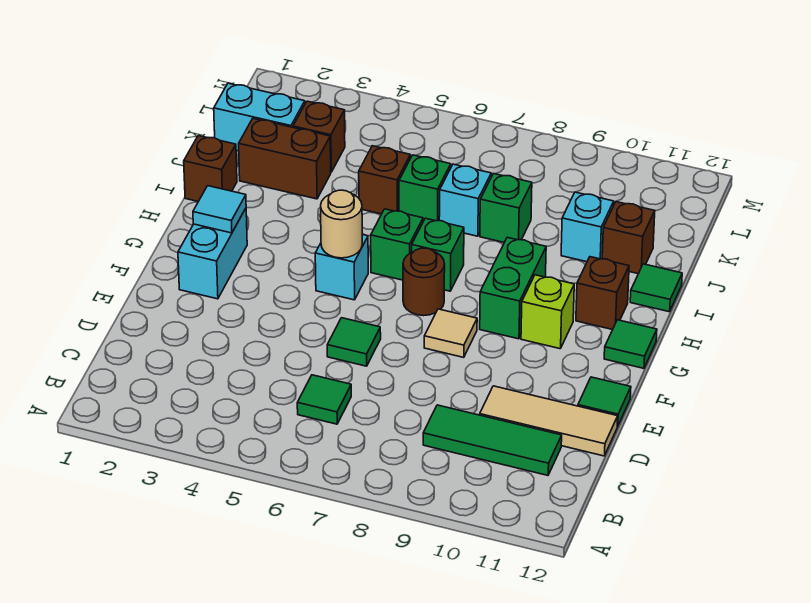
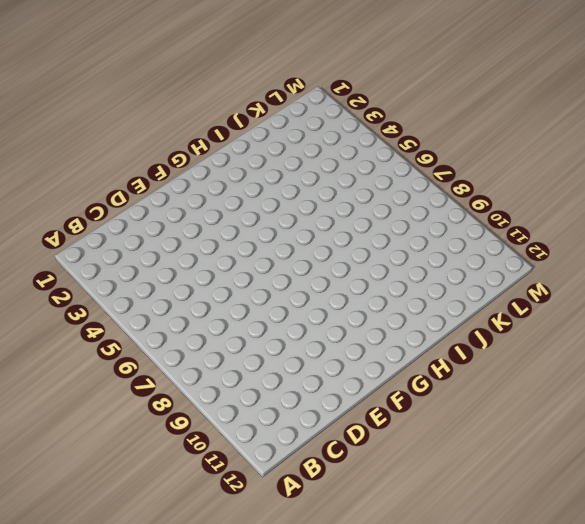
none -> green tile C6 level 1
none -> green tile C9:C11 level 1
none -> tan tile D10:D12 level 1

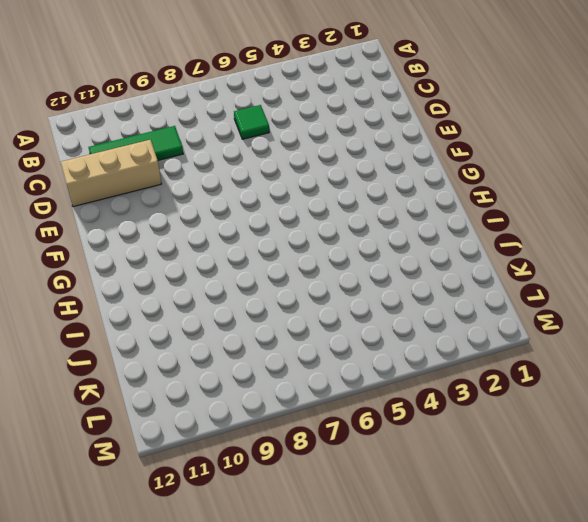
tan brick D10:D12 level 1 -> tan tile D10:D12 level 1
none -> green tile E6 level 1
none -> green tile E12 level 1
none -> cyan brick F2:G2 level 1

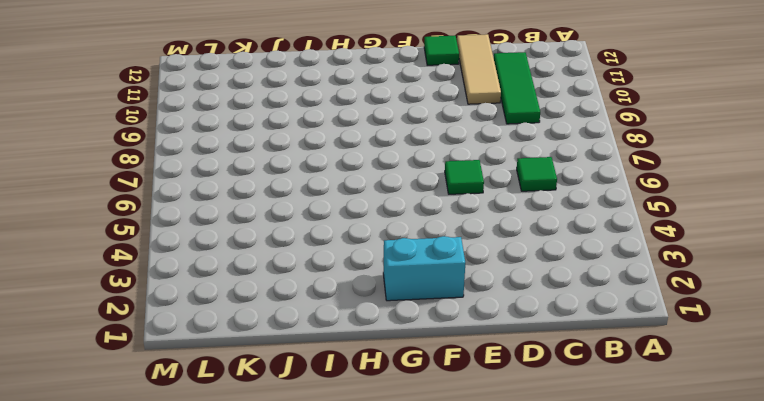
none -> tan tile F8 level 1
none -> cyan brick G5 level 1
none -> brown round brick G7 level 1

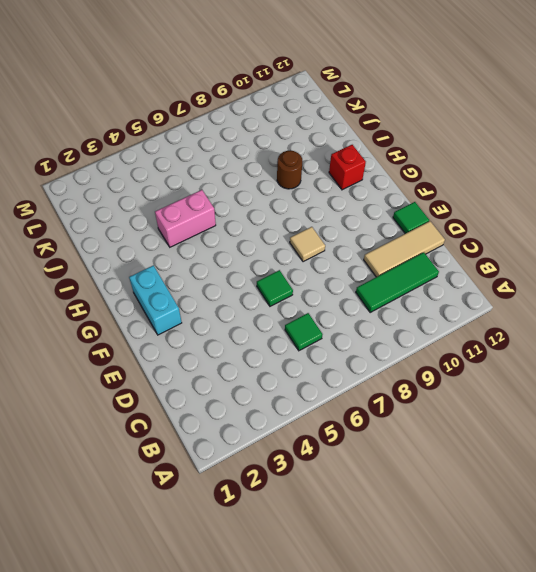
red brick H11 level 1 -> brown brick H11 level 1
pink brick I4:I5 level 1 -> none
brown round brick I9 level 1 -> brown round brick G7 level 1
none -> cyan brick G5 level 1
none -> green brick G9:H9 level 1
none -> lime brick G10 level 1

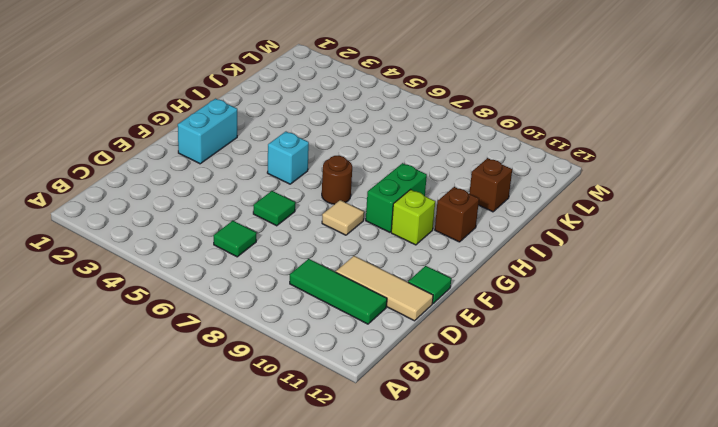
none -> green tile G12 level 1
none -> green brick H6 level 1
none -> green brick H7 level 1

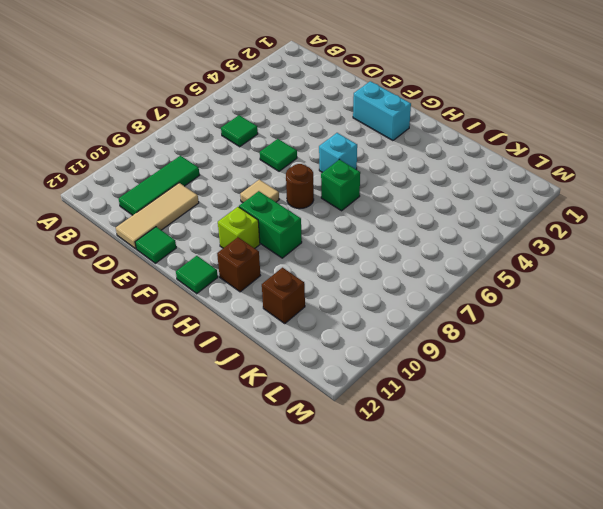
none -> green brick H7 level 1
none -> brown brick I1 level 1
none -> green tile I12 level 1

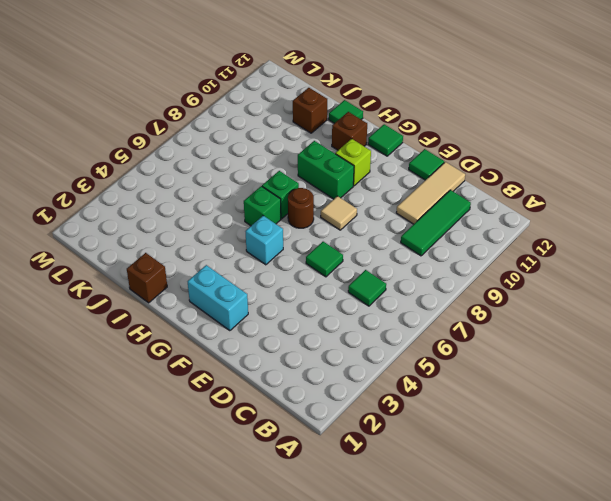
none -> brown brick J2:J3 level 1
none -> brown brick J5 level 1
none -> green brick J6 level 1

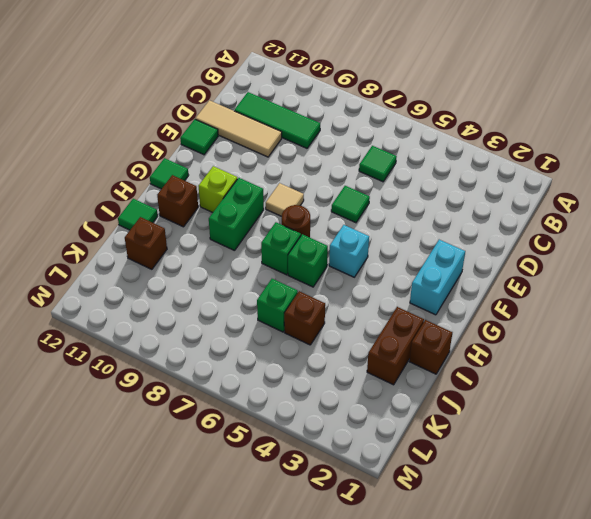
brown brick I2:J2 level 1 -> brown brick J2:J3 level 1
none -> cyan brick J7 level 1
none -> green brick J8 level 1
none -> cyan brick J10 level 1

